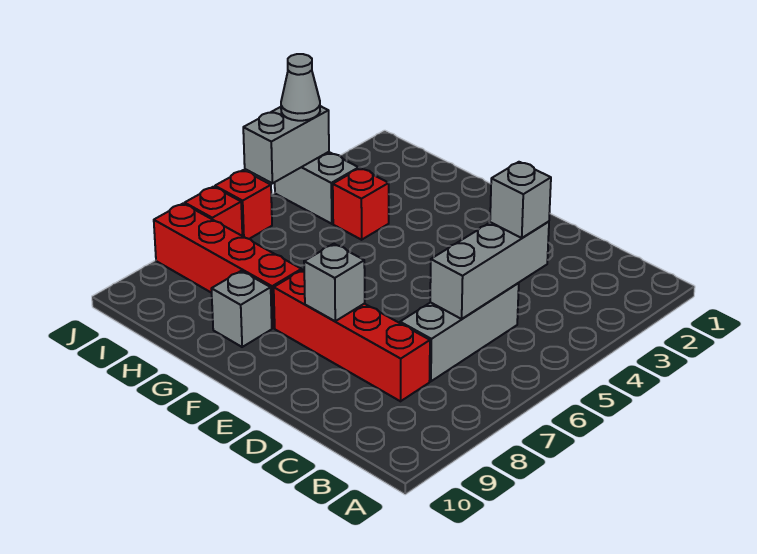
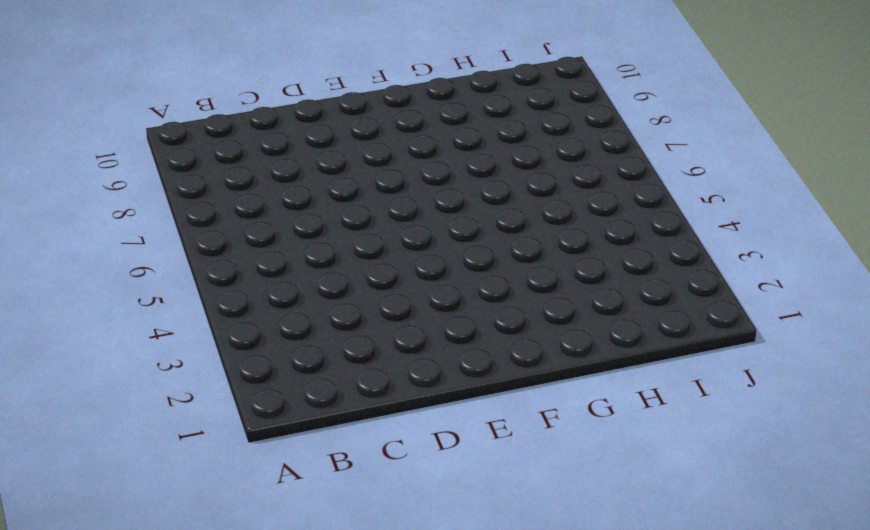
none -> grey brick C5:C7 level 1
none -> red brick C8:F8 level 1
none -> red brick G8:J8 level 1

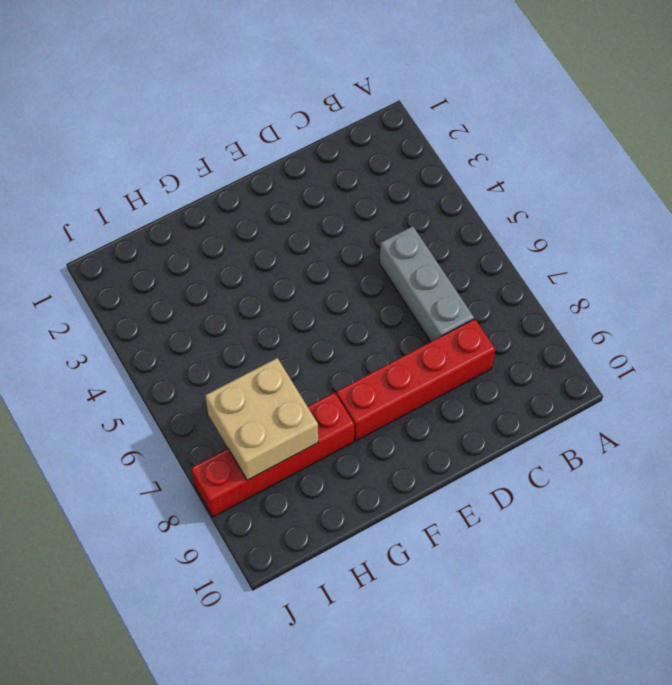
tan brick H7:I8 level 2 -> none
none -> grey brick G9 level 1
none -> red brick H4 level 1
none -> grey brick I4:J4 level 1

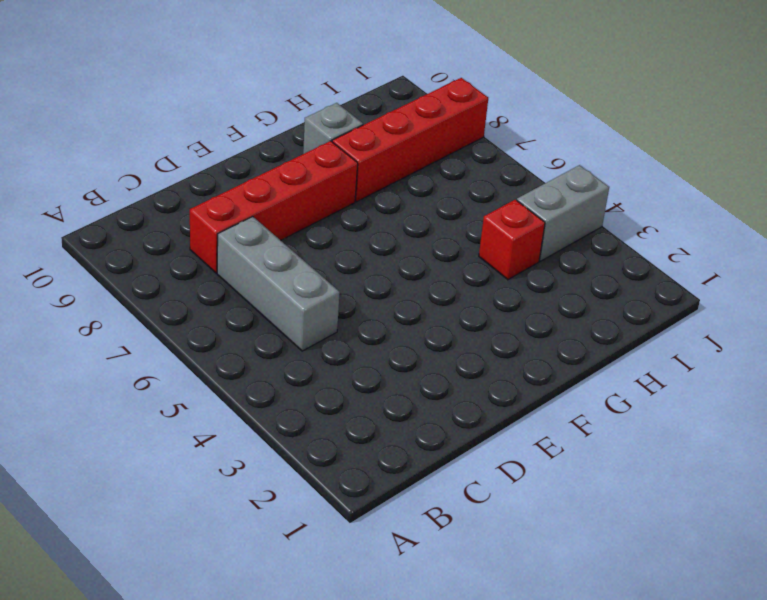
none -> red brick J6 level 1
none -> red brick J7 level 1
none -> grey brick C4:C6 level 2

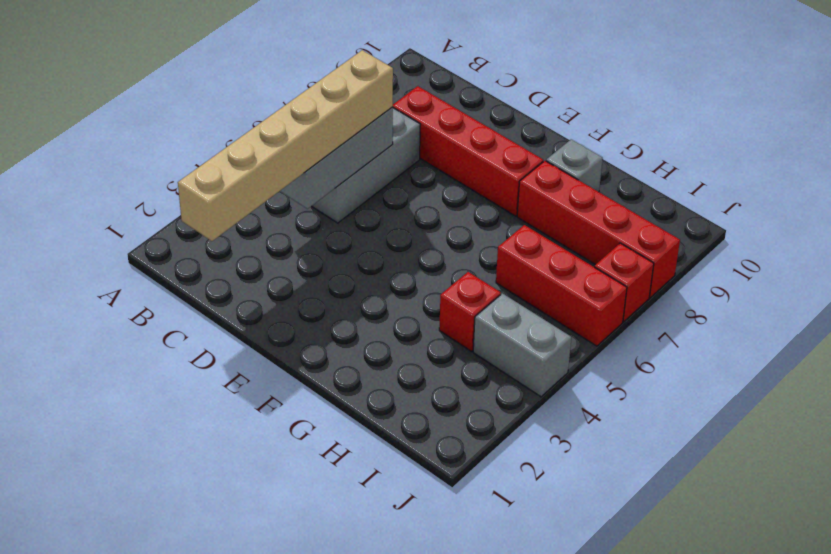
tan brick C1:C6 level 3 -> grey brick C4 level 3
red brick H6:J6 level 1 -> red brick J6 level 1
none -> grey brick E8 level 2
none -> grey brick J4:J5 level 2
none -> grey cone J4 level 3

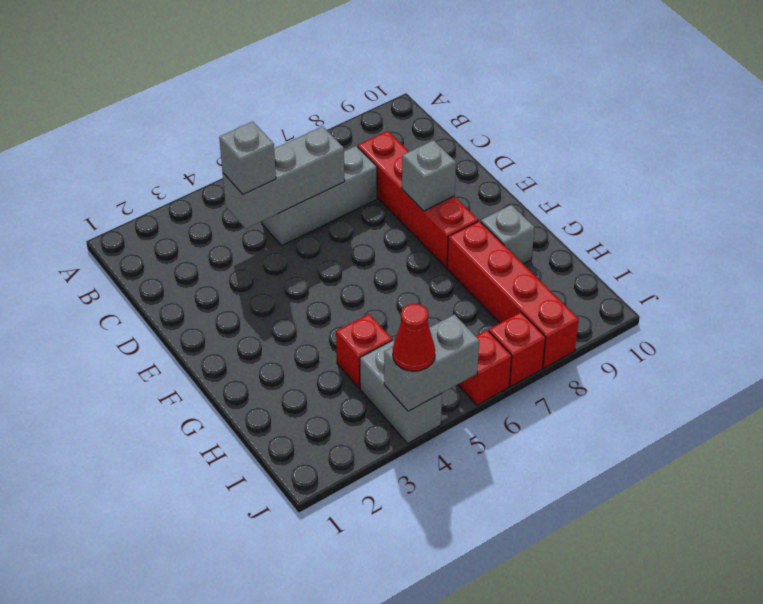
red cone J4 level 3 -> grey cone J4 level 3

